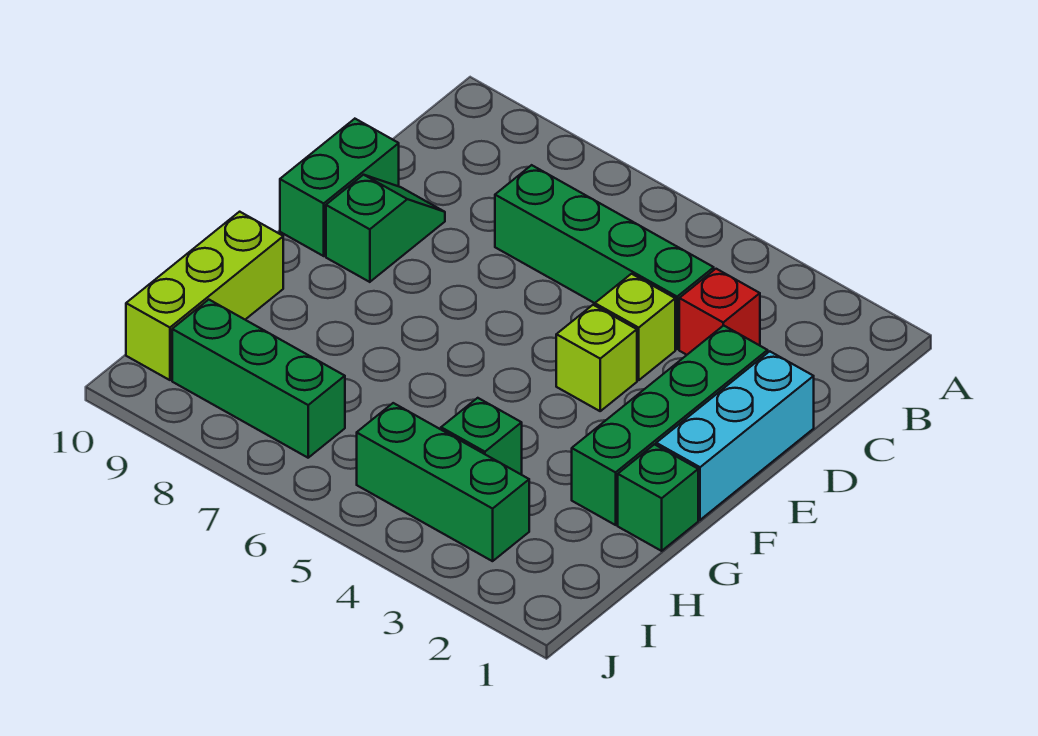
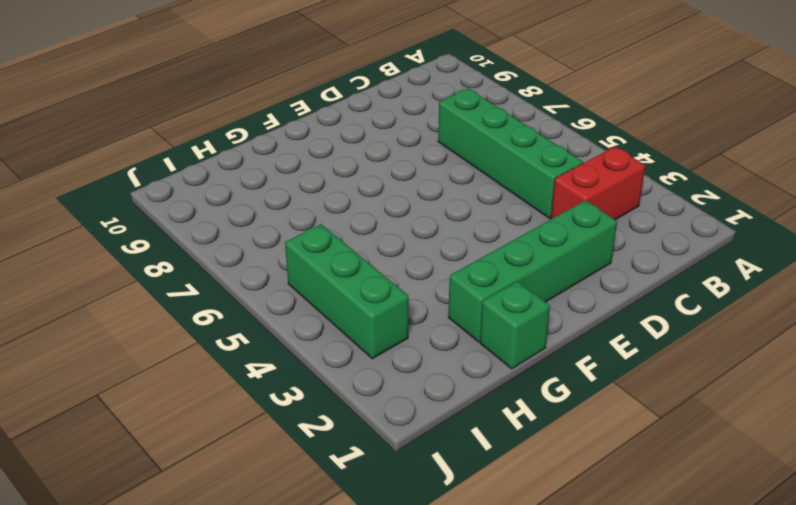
red brick B3:C3 level 1 -> red brick C3 level 1
none -> cyan brick D1:F1 level 1
none -> lime brick D4 level 1
none -> green slope D9:E9 level 1 top E

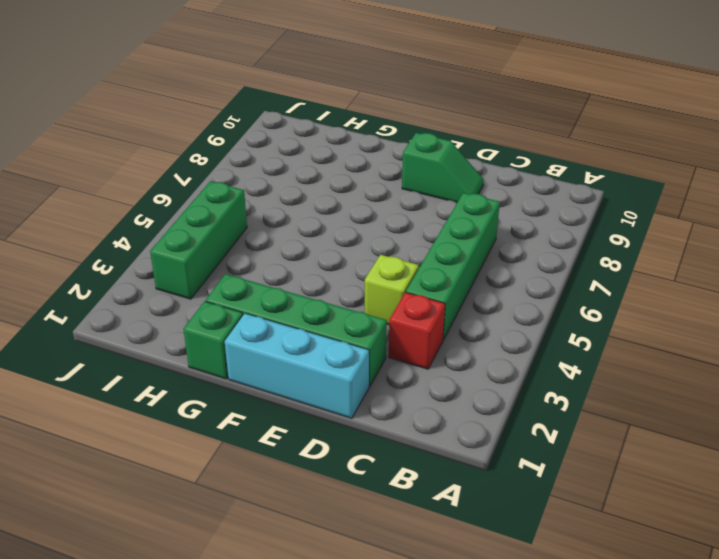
none -> green brick D10:E10 level 1
none -> lime brick E4 level 1
none -> lime brick G10:I10 level 1

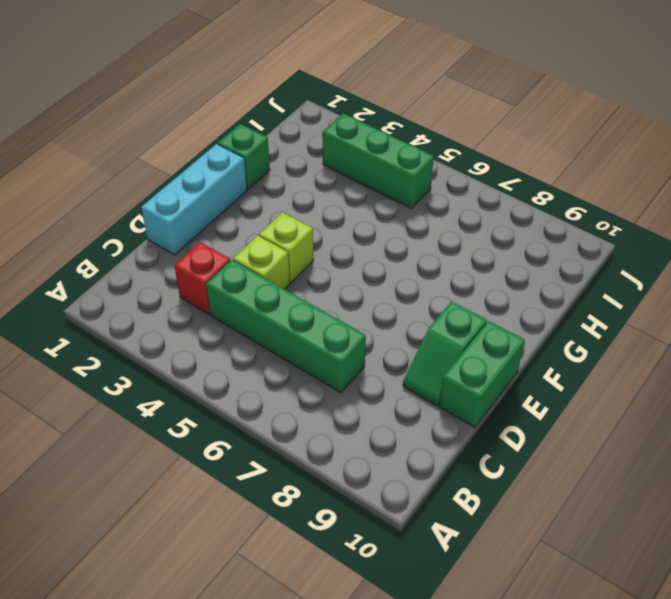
none -> green brick D2:G2 level 1
none -> lime brick G10:I10 level 1
none -> green brick H4 level 1

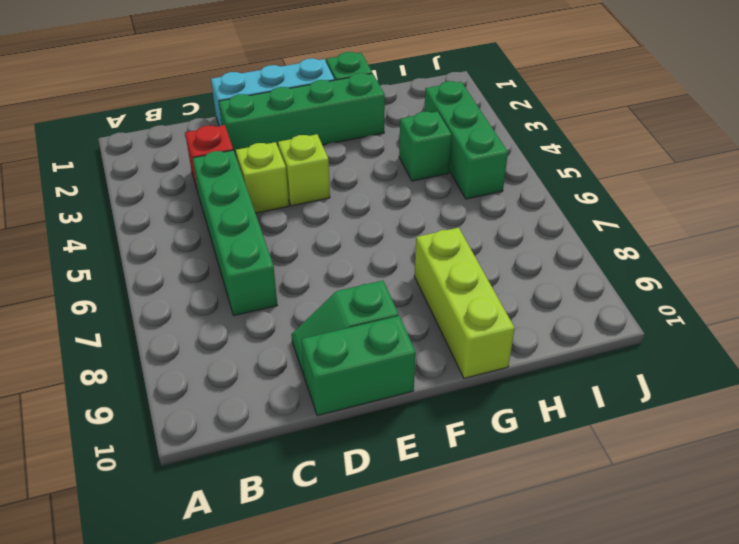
lime brick G8:G10 level 1 -> lime brick G10:I10 level 1
none -> green brick I7:I9 level 1

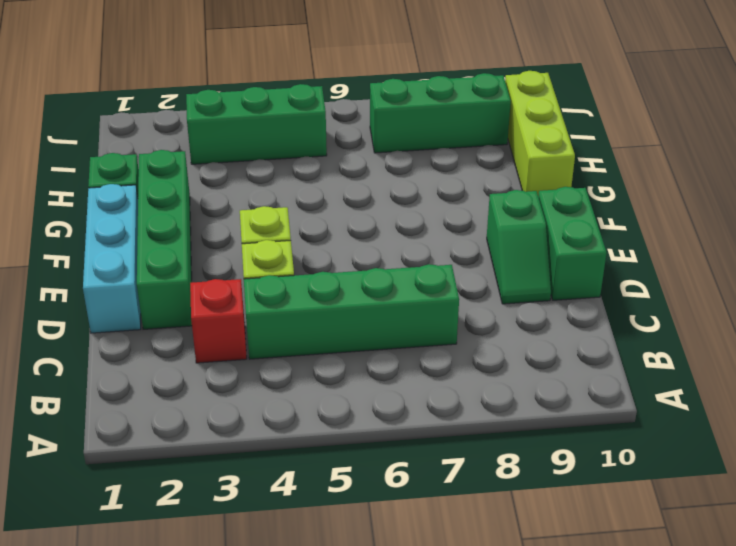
none -> green brick H4 level 1

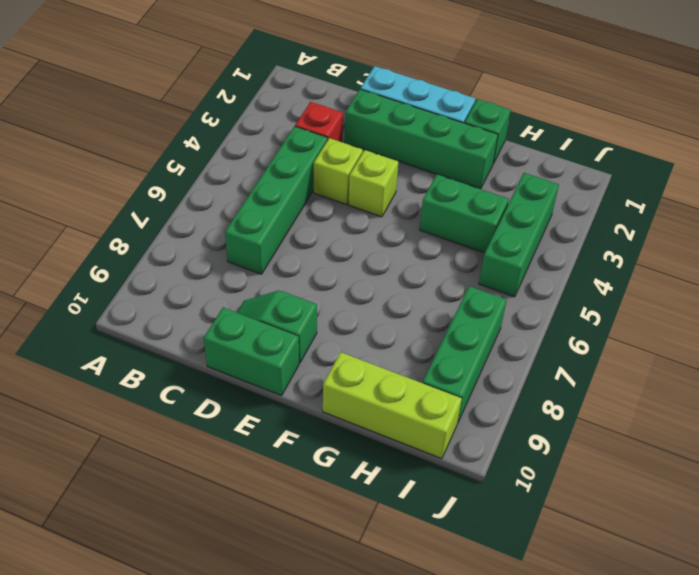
green brick G4:H4 level 1 -> green brick H4 level 1

